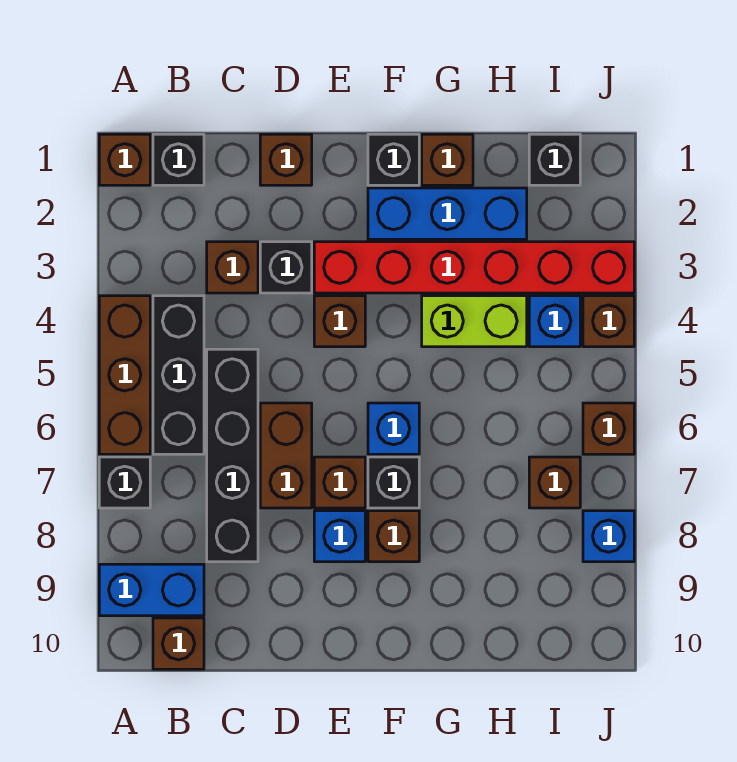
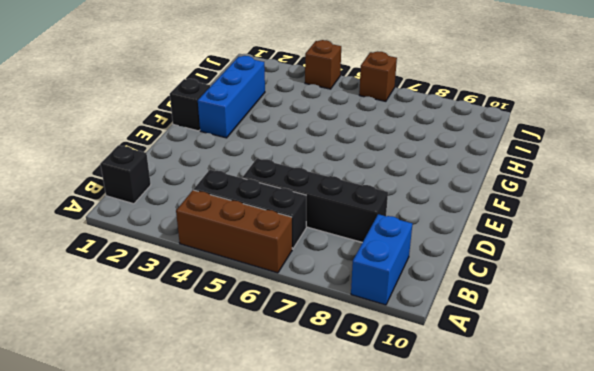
none -> brown brick A1 level 1
none -> black brick A7 level 1
none -> brown brick B10 level 1

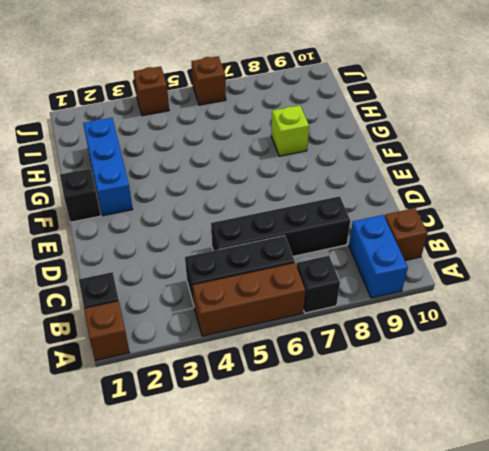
lime brick G8 level 1 -> none
none -> brown brick C3 level 1
none -> brown brick D1 level 1
none -> black brick D3 level 1

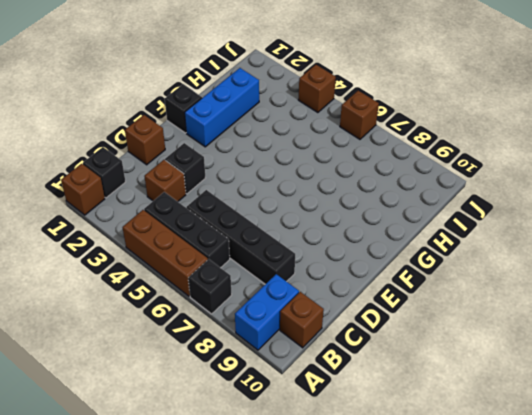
none -> brown brick D6:D7 level 1
none -> red brick E3:J3 level 1
none -> brown brick E4 level 1

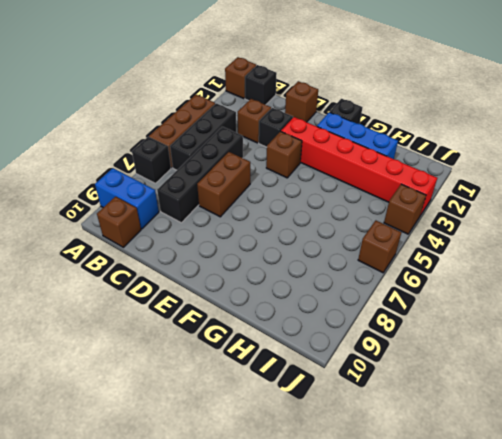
none -> brown brick E7 level 1
none -> blue brick E8 level 1
none -> blue brick F6 level 1

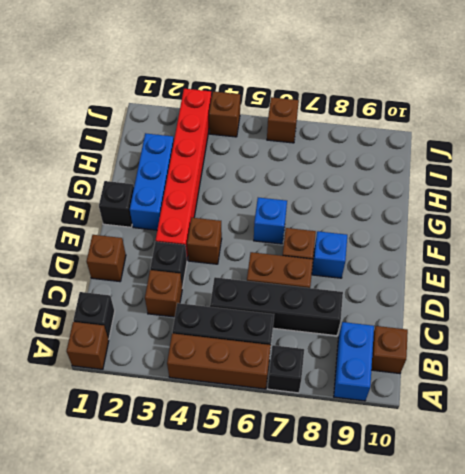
none -> black brick F7 level 1
none -> brown brick F8 level 1
none -> brown brick G1 level 1

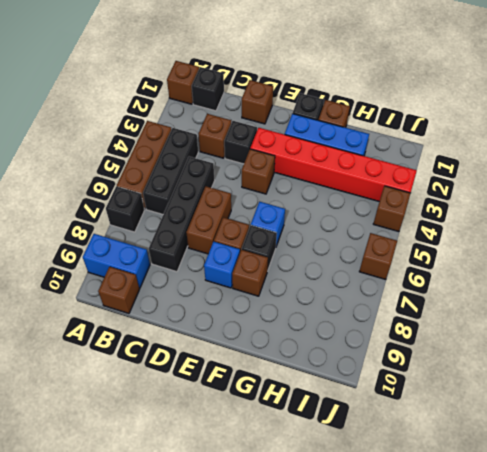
none -> lime brick G4:H4 level 1
none -> black brick I1 level 1
none -> blue brick I4 level 1

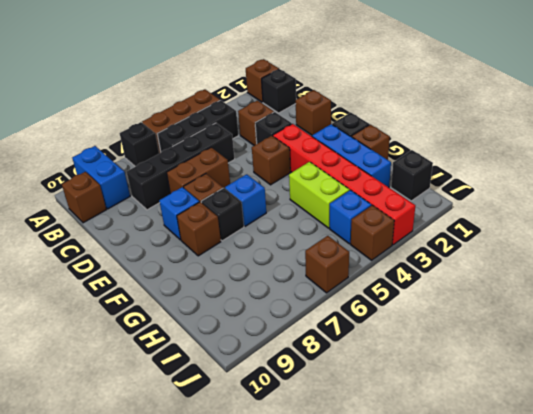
none -> brown brick I7 level 1
none -> blue brick J8 level 1

